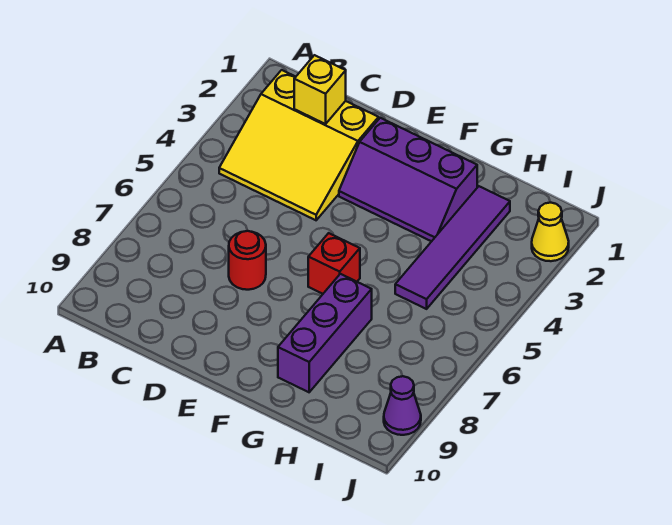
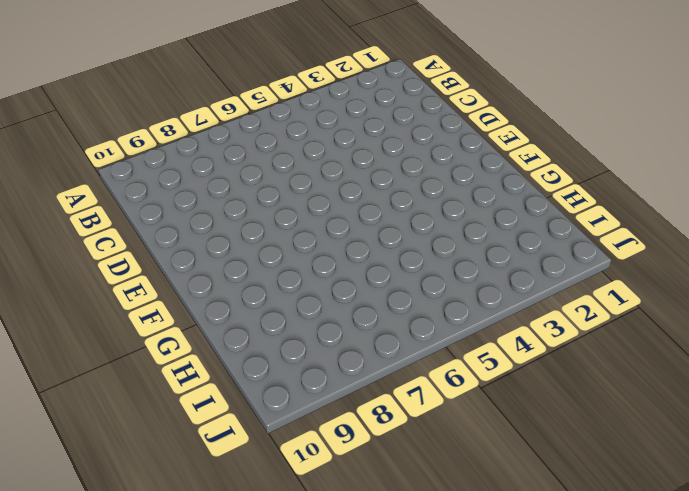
none -> yellow slope B2:D4 level 1 top 2
none -> red round brick D7 level 1

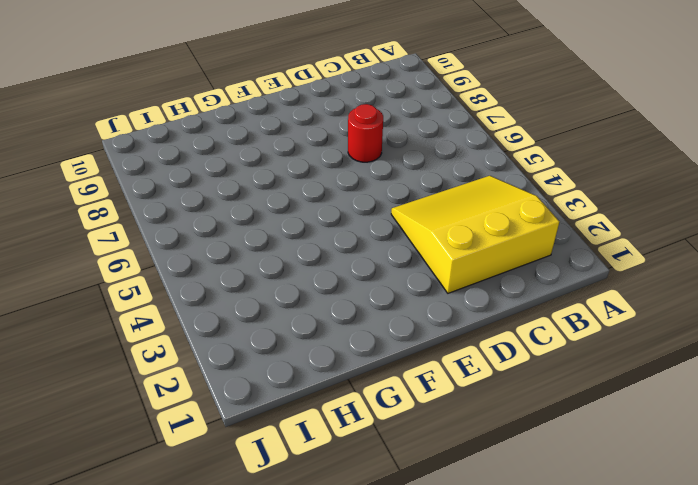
none -> purple slope E2:G3 level 1 top 2
none -> red brick F6 level 1

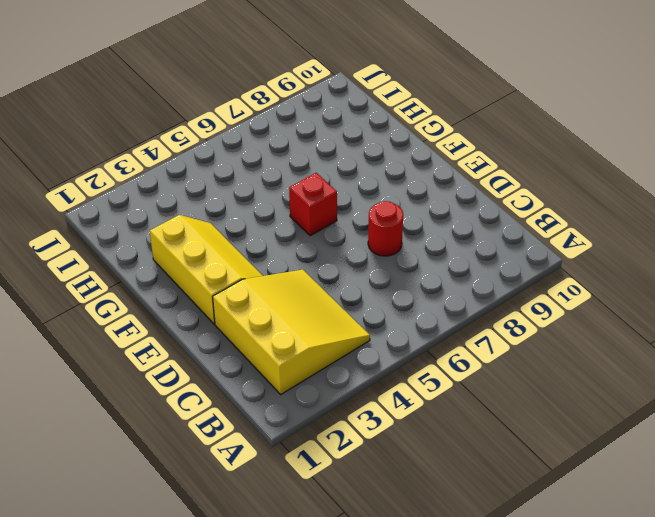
yellow slope E2:G3 level 1 top 2 -> purple slope E2:G3 level 1 top 2
none -> purple brick G7:G9 level 1
none -> purple tile H2:H5 level 1

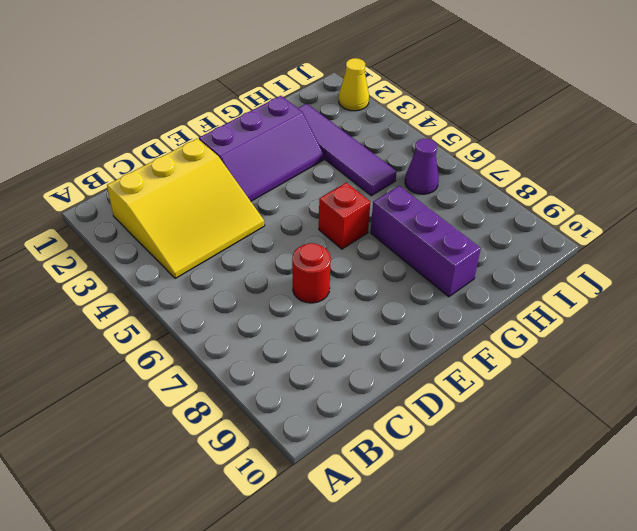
purple cone I6 level 1 -> purple cone J9 level 1
none -> yellow brick C2 level 2

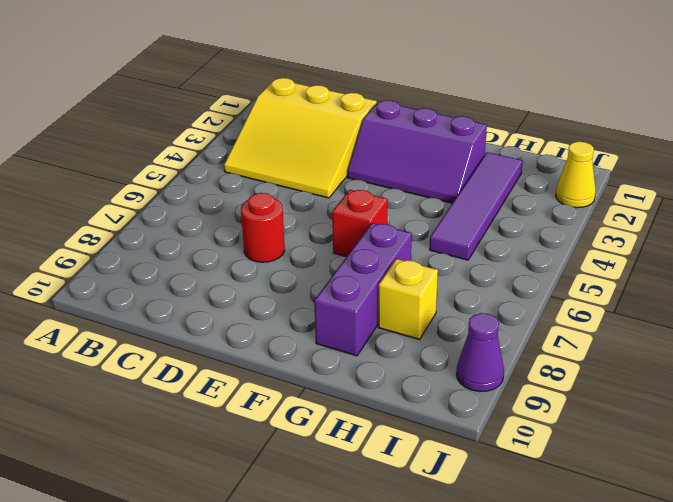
yellow brick H8 level 1 -> yellow brick C2 level 2

